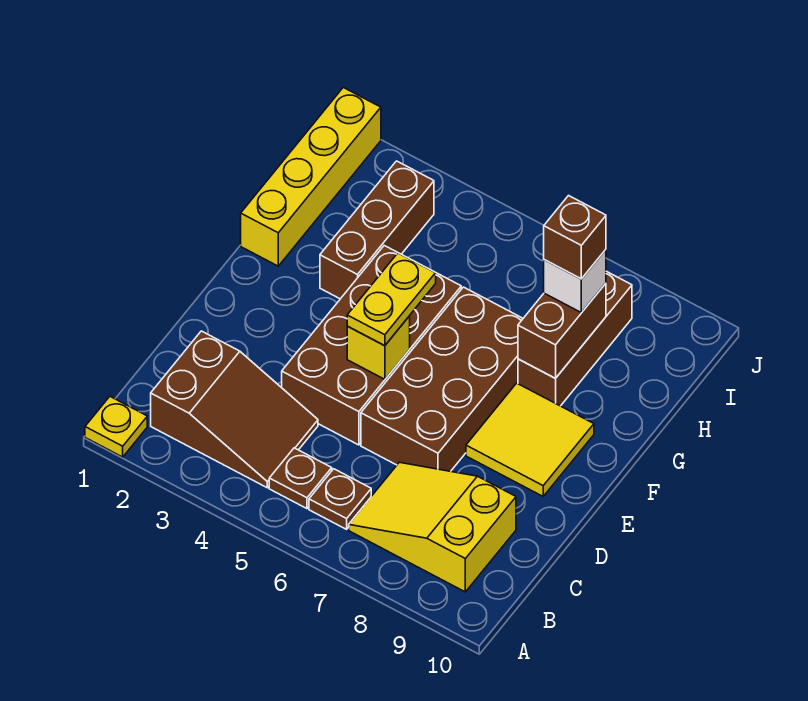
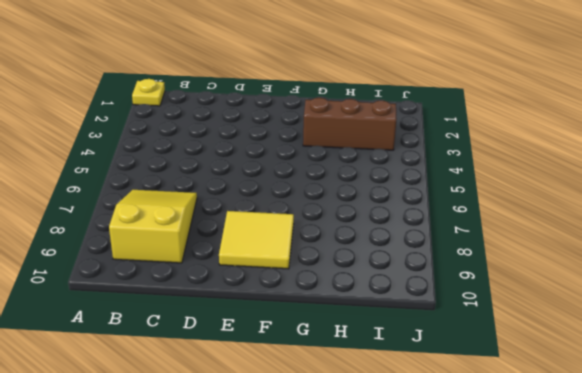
none -> brown slope B2:C4 level 1 top 2
none -> brown plate B5 level 1
none -> brown plate B6 level 1

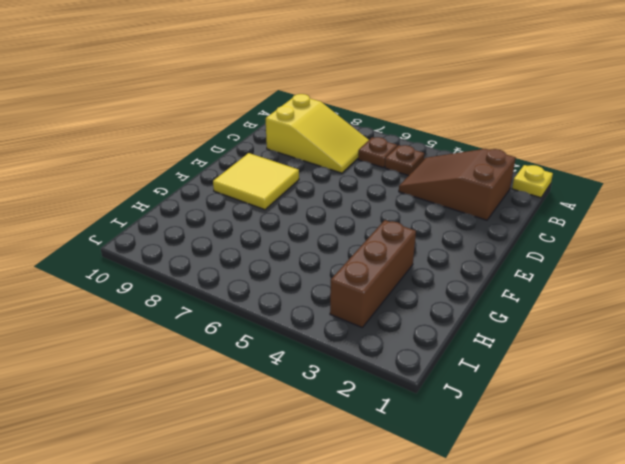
none -> brown brick D4:G5 level 1
none -> brown brick D6:G7 level 1
none -> yellow brick G1:J1 level 1

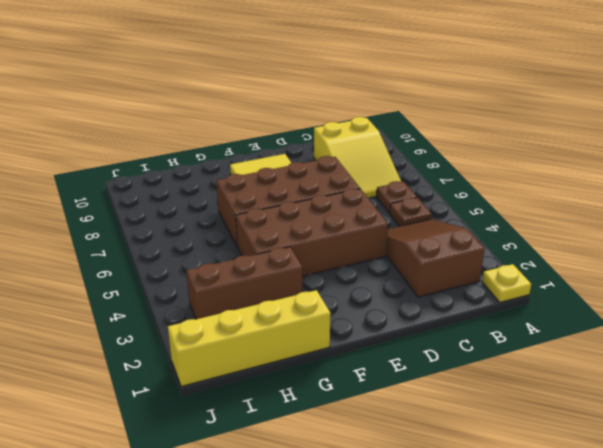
none -> brown brick G8:I8 level 1
none -> yellow brick E5 level 2
none -> brown brick G8:H8 level 2

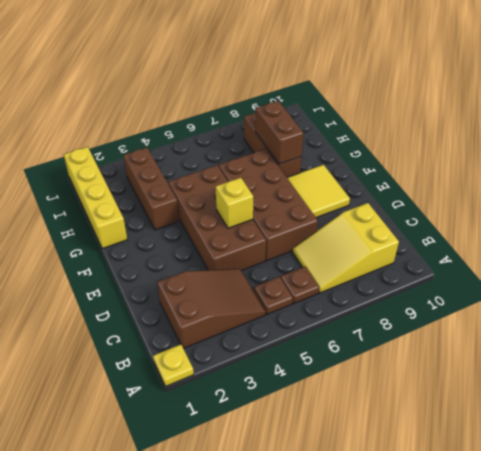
none -> yellow plate E5:F5 level 3
none -> white brick H8 level 3
none -> brown brick H8 level 4

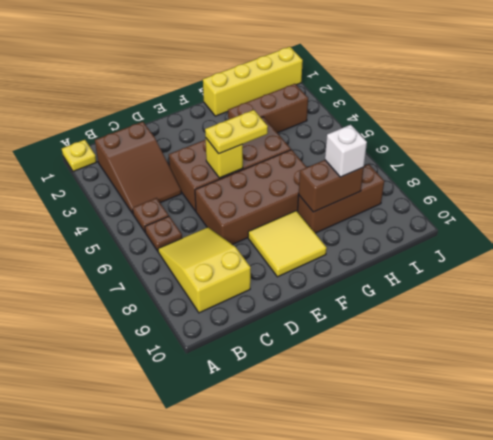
none -> brown brick H8 level 4

